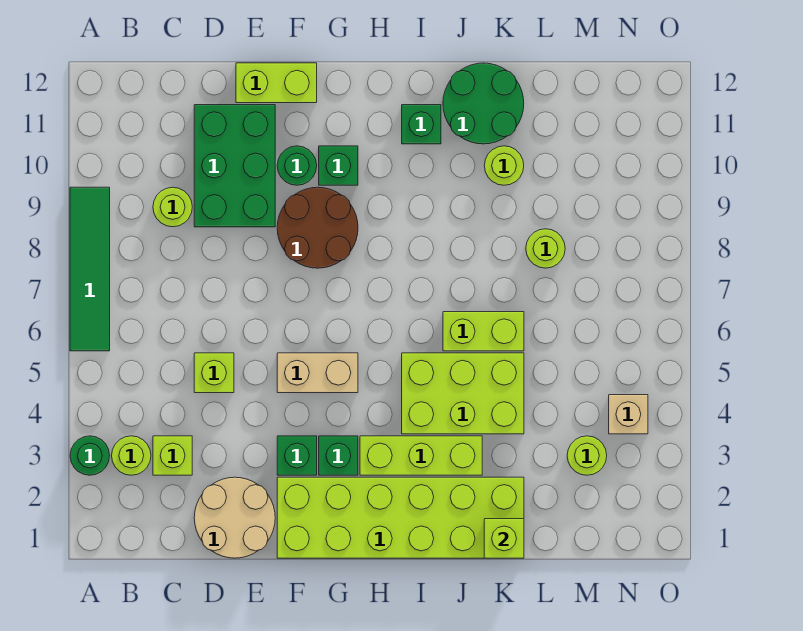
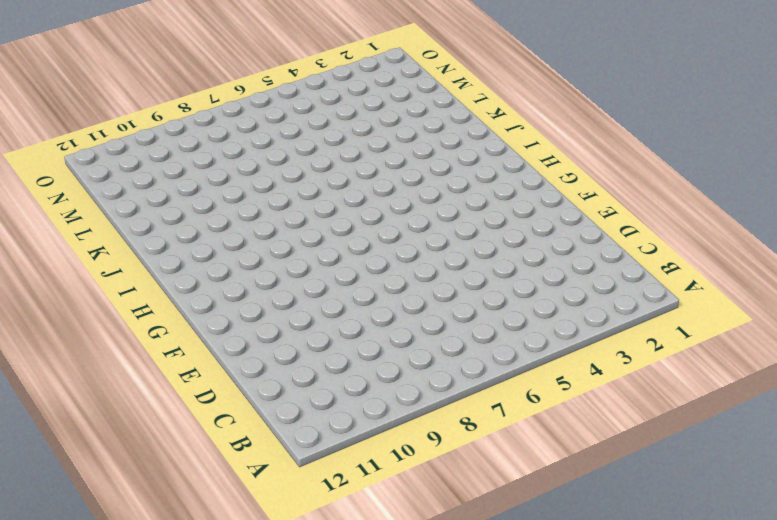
none -> green round brick A3 level 1
none -> green tile A6:A9 level 1
none -> lime round brick B3 level 1

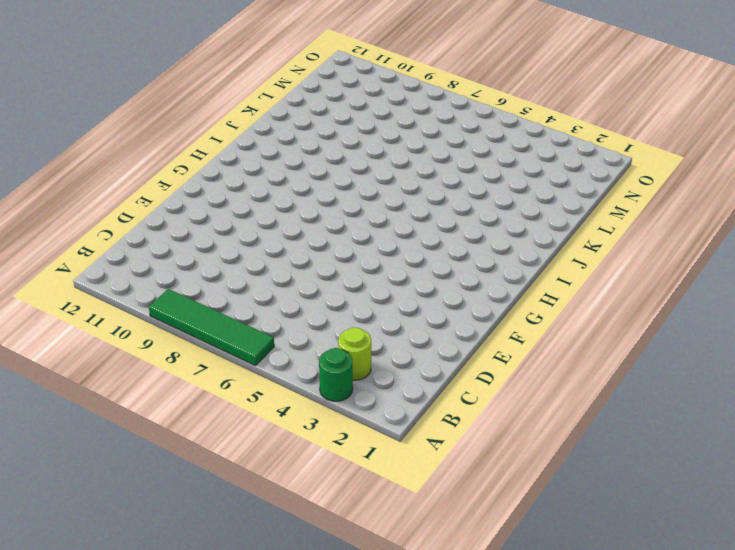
none -> lime brick C3 level 1
none -> lime round brick C9 level 1
none -> tan round brick D1:E2 level 1

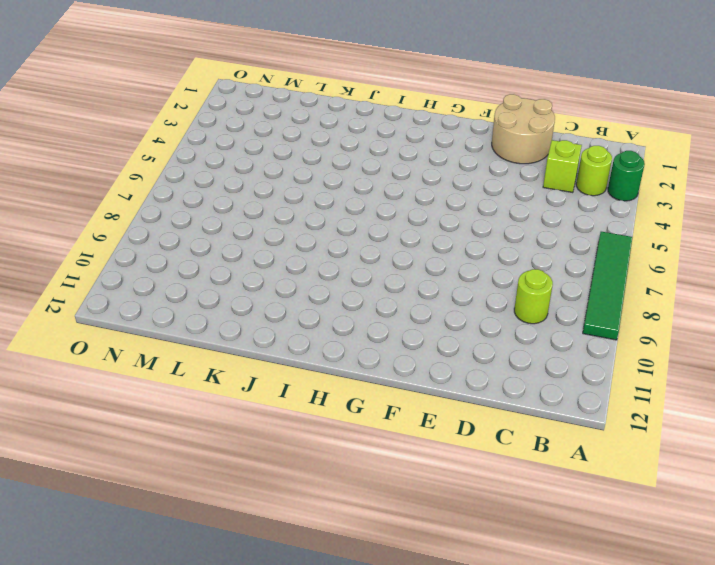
none -> lime brick D5 level 1
none -> green brick D9:E11 level 1
none -> lime brick E12:F12 level 1

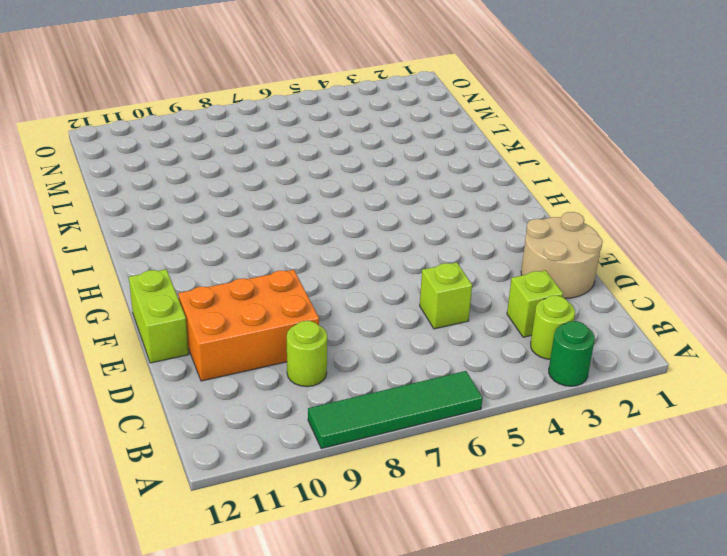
orange brick D9:E11 level 1 -> green brick D9:E11 level 1
none -> lime brick F1:K2 level 1
none -> green brick F3 level 1
none -> tan brick F5:G5 level 1

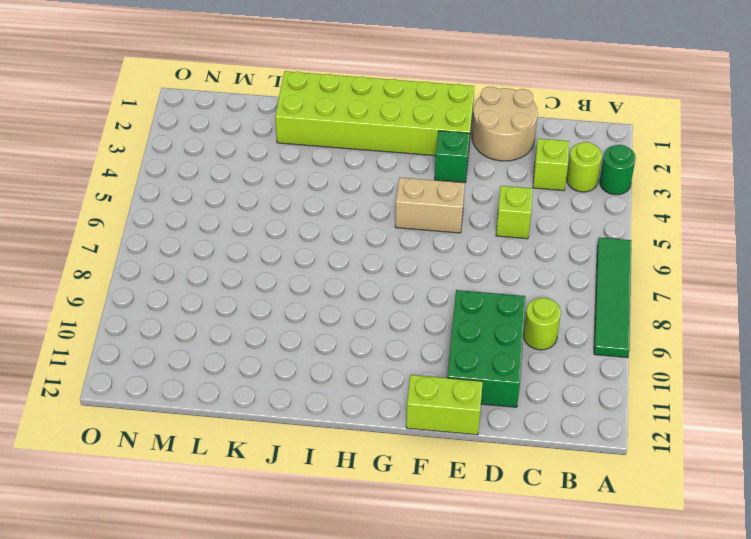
none -> brown round brick F8:G9 level 1
none -> green round brick F10 level 1
none -> green brick G3 level 1

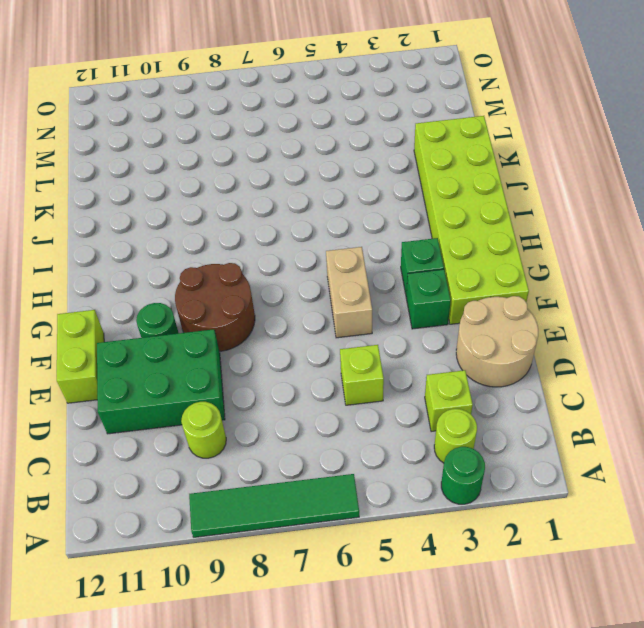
none -> green brick G10 level 1
none -> lime brick H3:J3 level 1
none -> lime brick I4:K5 level 1

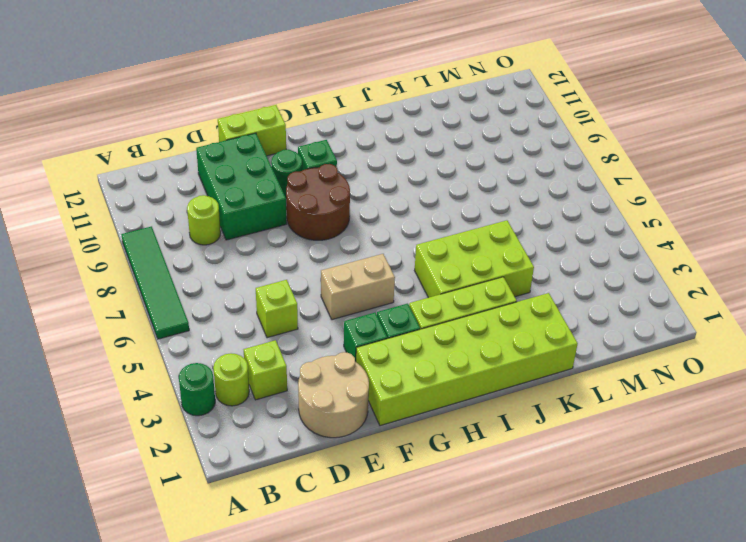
none -> green brick I11 level 1
none -> lime brick J6:K6 level 1
none -> green round brick J11:K12 level 1

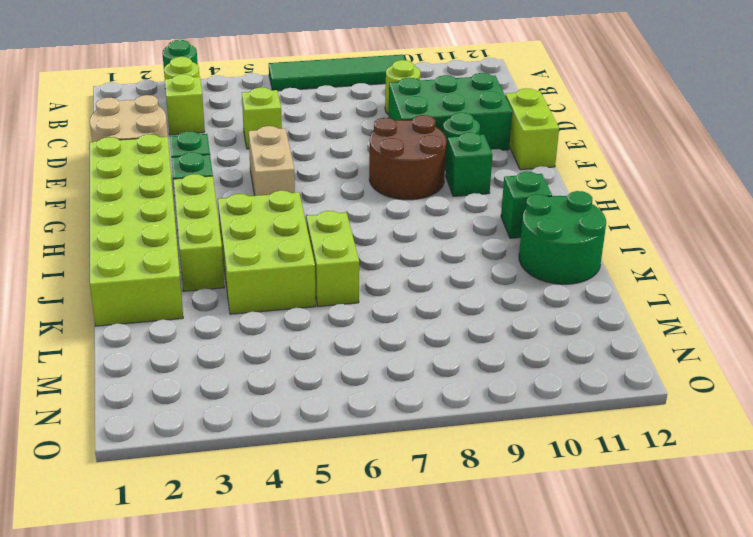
none -> lime round brick K10 level 1
none -> lime round brick L8 level 1
none -> lime round brick M3 level 1

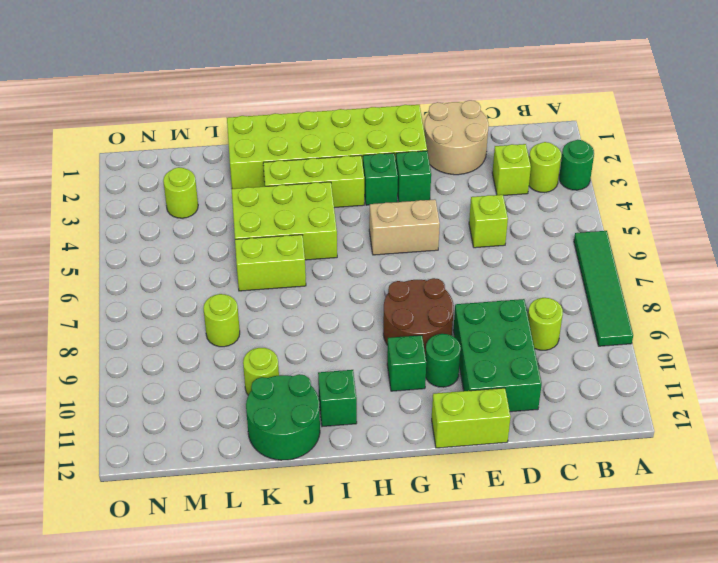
none -> tan brick N4 level 1
none -> lime brick K1 level 2

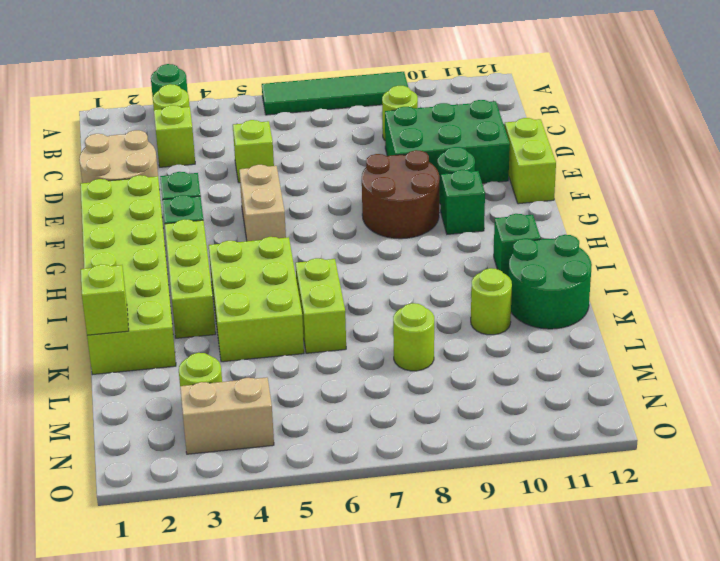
tan brick N3:N4 level 1 -> tan brick N4 level 1

